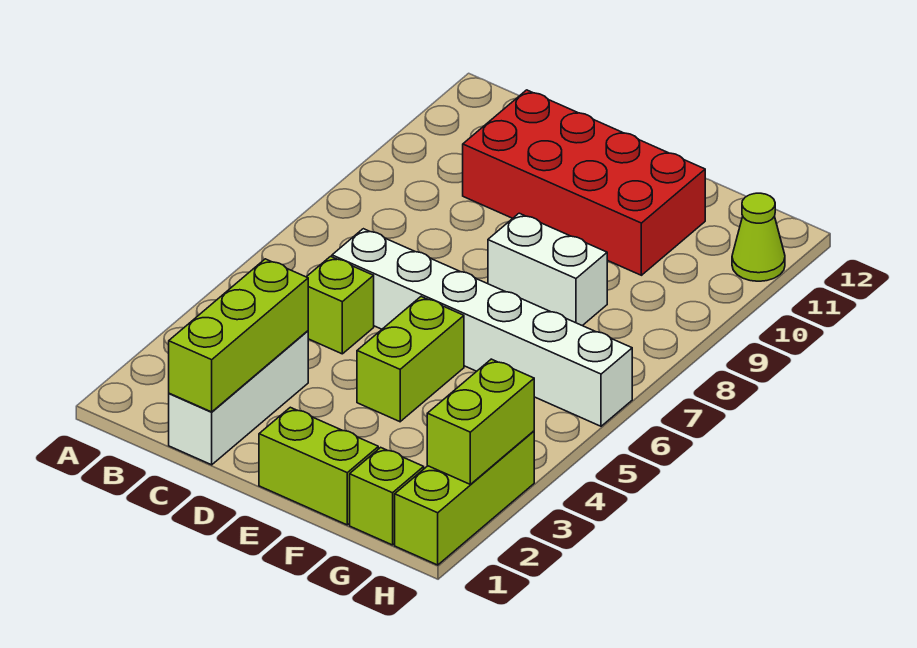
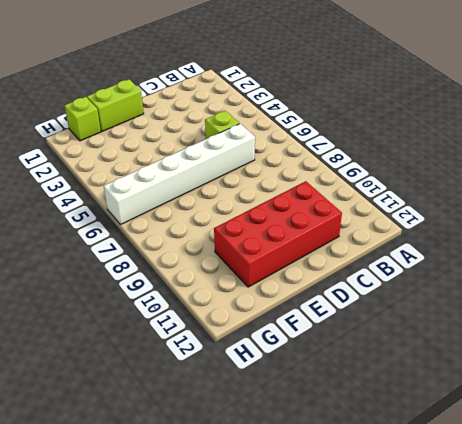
none -> white brick C1:C3 level 1
none -> lime brick E4:E5 level 1
none -> white brick E8:F8 level 1

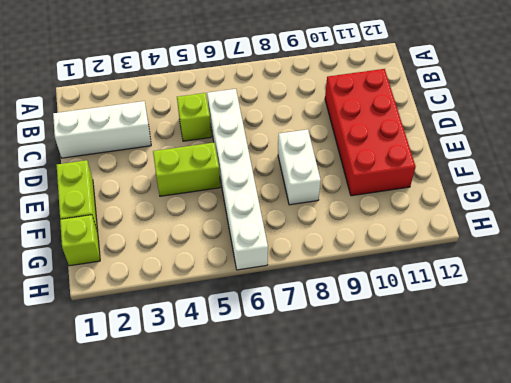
none -> lime brick H1:H3 level 1
none -> lime cone H11 level 1
none -> lime brick C1:C3 level 2

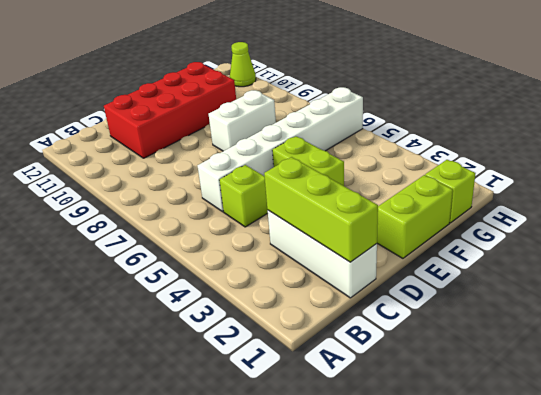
none -> lime brick H1:H3 level 1
none -> lime brick H2:H3 level 2

